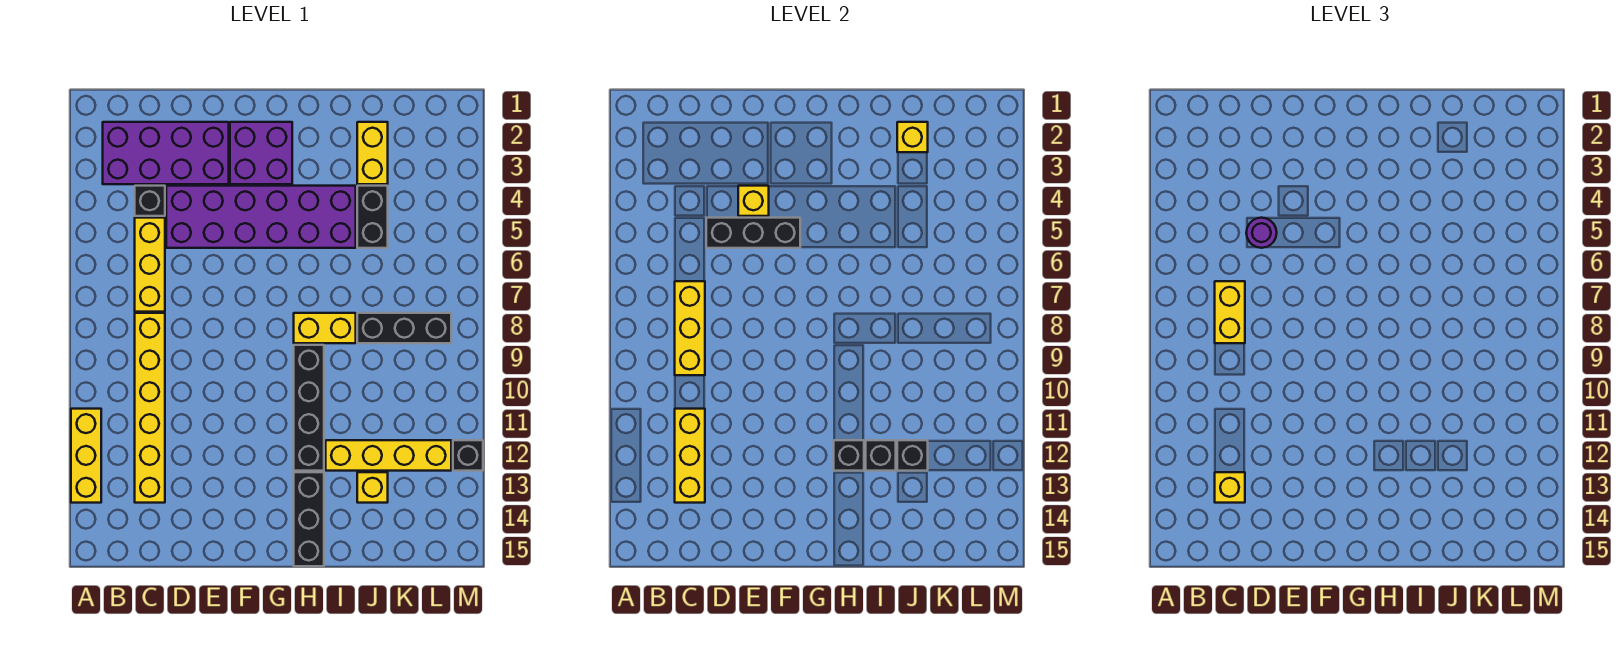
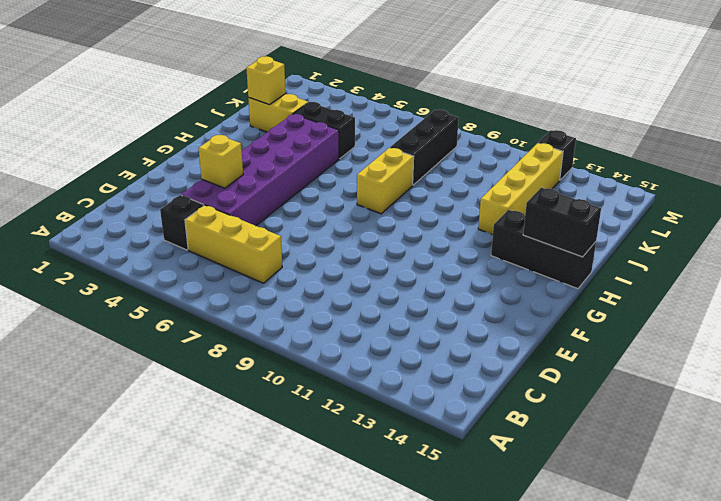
black brick H14:H15 level 2 -> none
none -> yellow brick A11:A13 level 1
none -> purple brick B2:E3 level 1
none -> yellow brick C8:C13 level 1

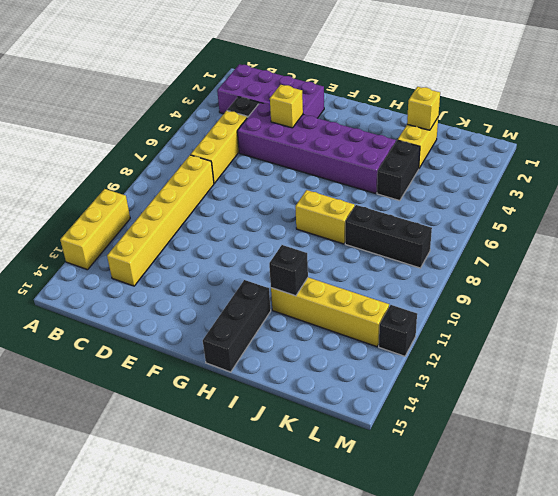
none -> purple brick F2:G3 level 1
none -> black brick H9:H12 level 1
none -> yellow brick J13 level 1

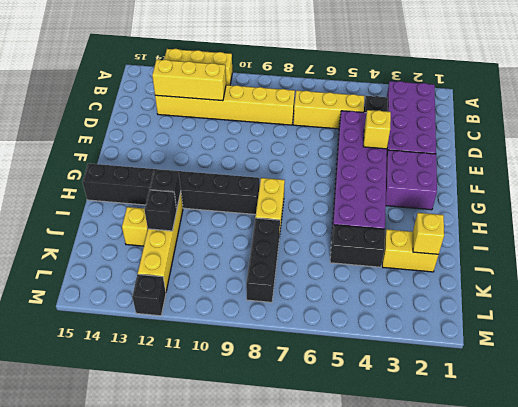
none -> yellow brick C7:C9 level 2
none -> black brick D5:F5 level 2
none -> black brick H12 level 2

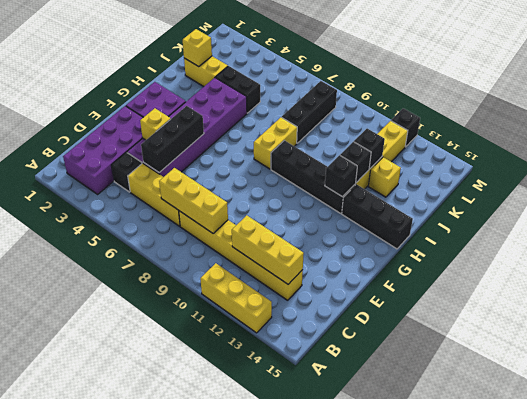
none -> yellow brick C7:C8 level 3
none -> yellow brick C13 level 3
none -> purple round brick D5 level 3

